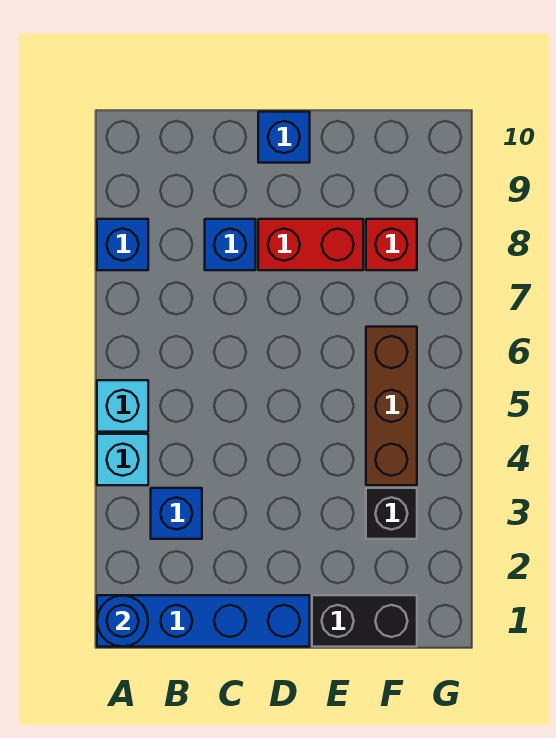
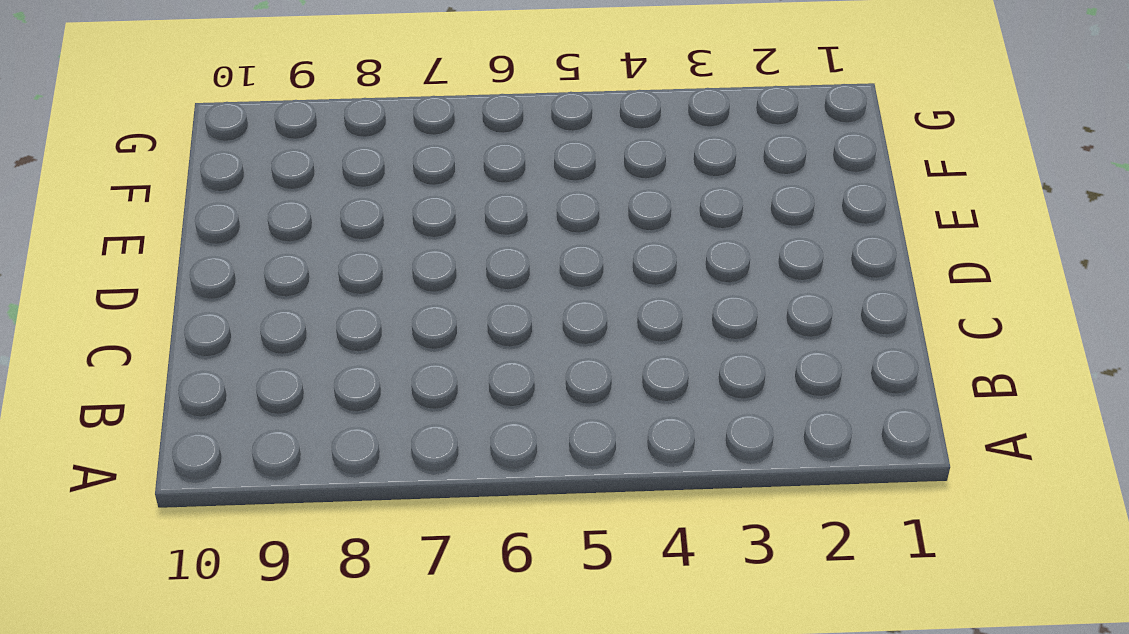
none -> blue brick A1:D1 level 1
none -> cyan brick A4 level 1
none -> cyan brick A5 level 1

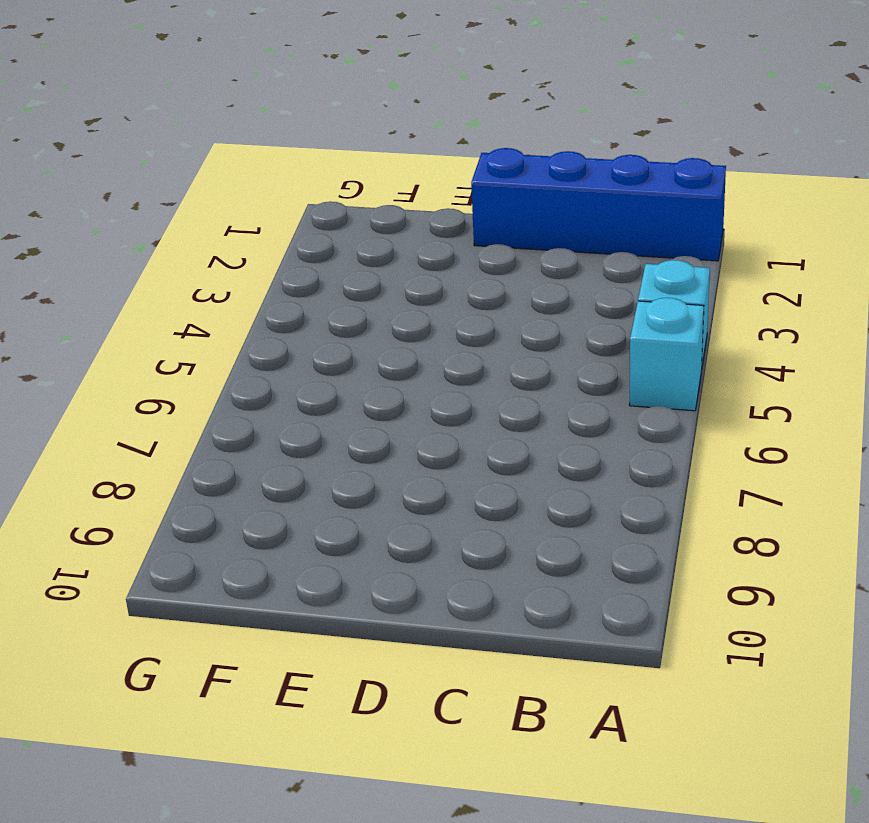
none -> blue brick A8 level 1
none -> blue brick B3 level 1
none -> blue brick C8 level 1

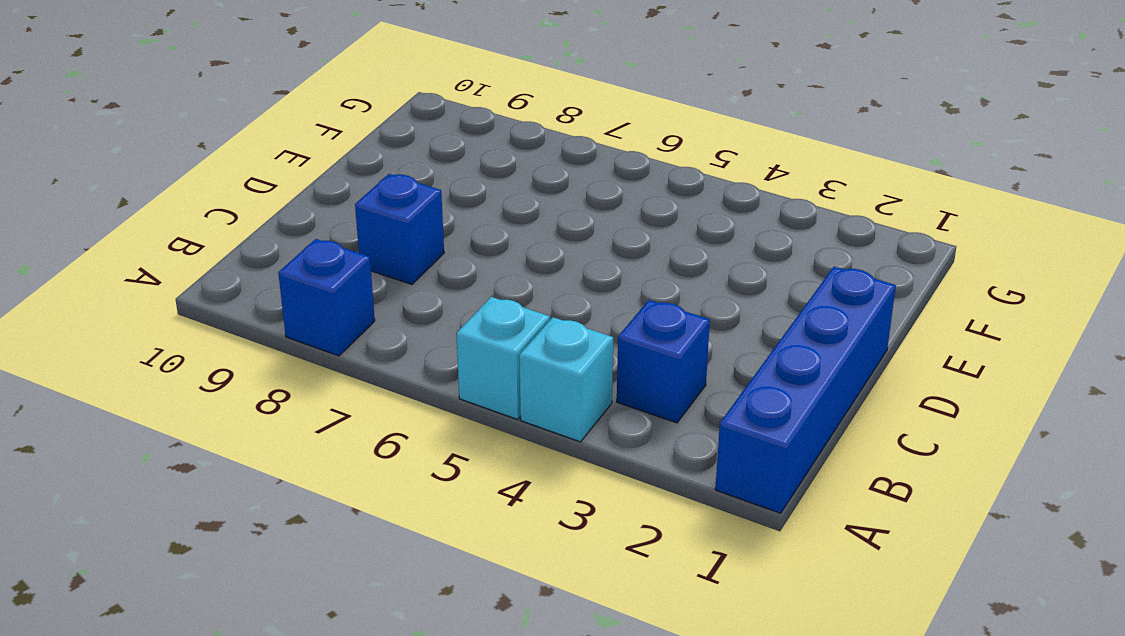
none -> red brick D8:E8 level 1
none -> blue brick D10 level 1
none -> black brick E1:F1 level 1

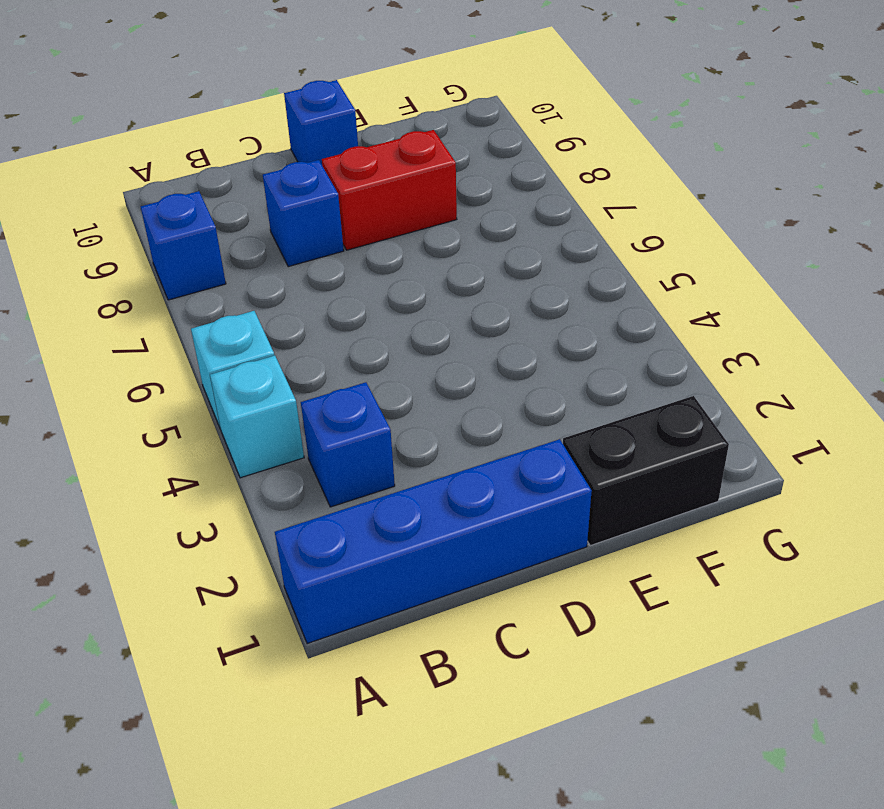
none -> black brick F3 level 1
none -> brown brick F4:F6 level 1
none -> red brick F8 level 1

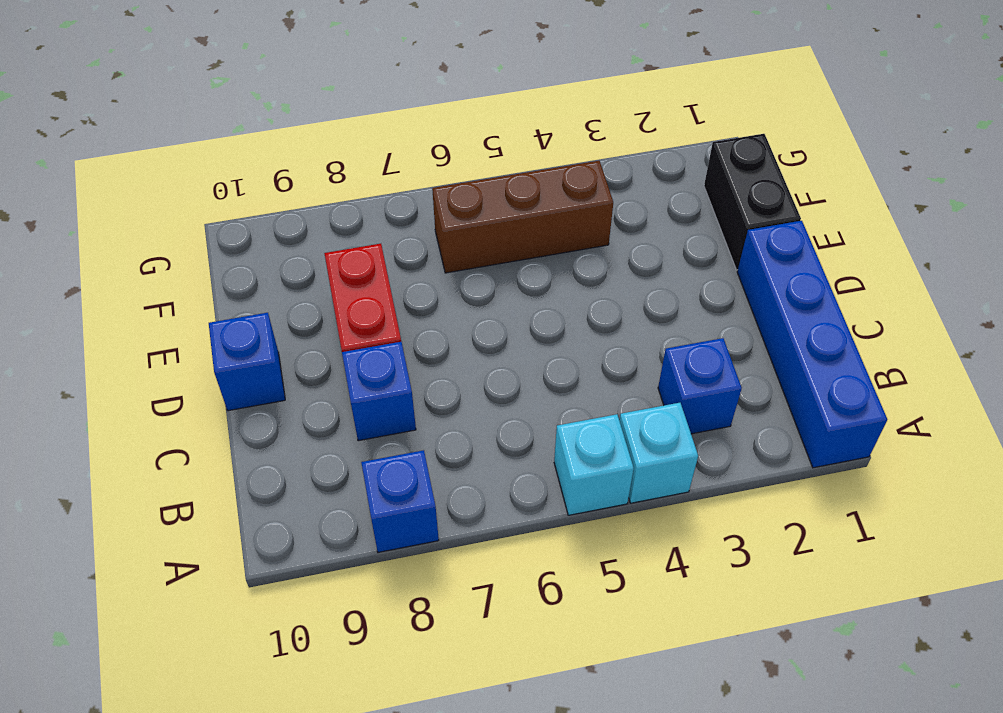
none -> black brick F3 level 1
none -> red brick F8 level 1
none -> blue round brick A1 level 2

